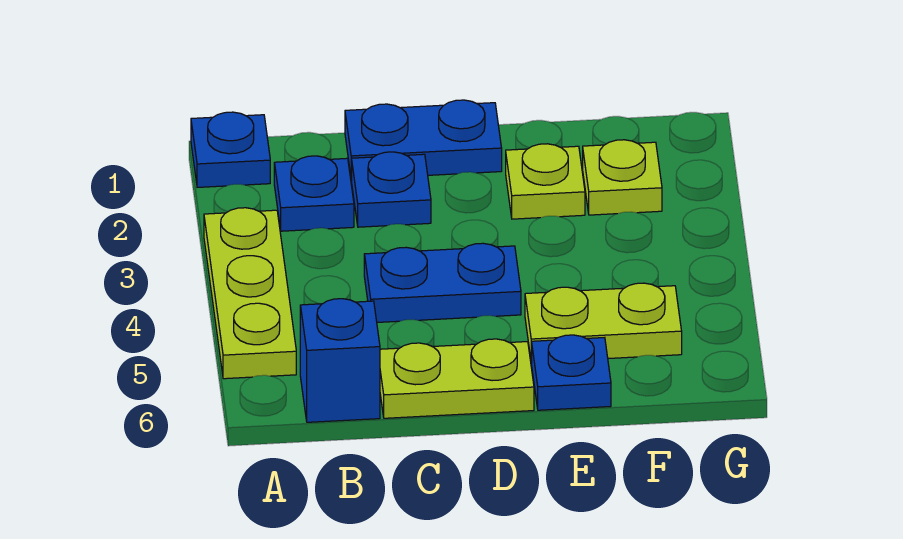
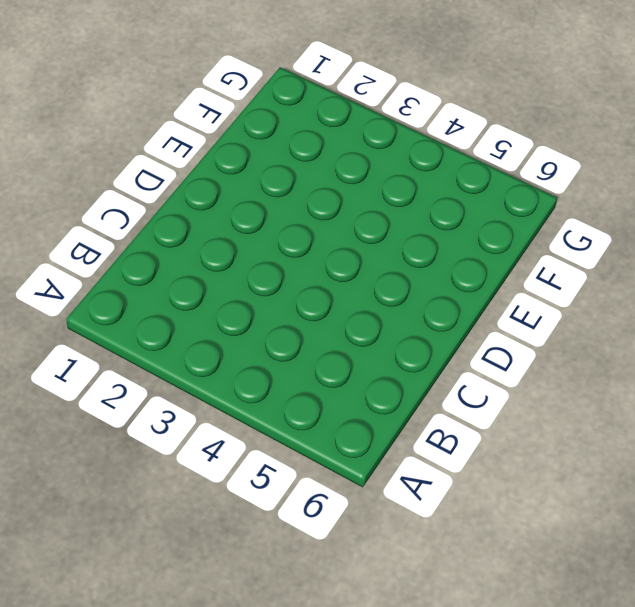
none -> blue plate A1 level 1
none -> lime plate A3:A5 level 1
none -> blue plate B2 level 1

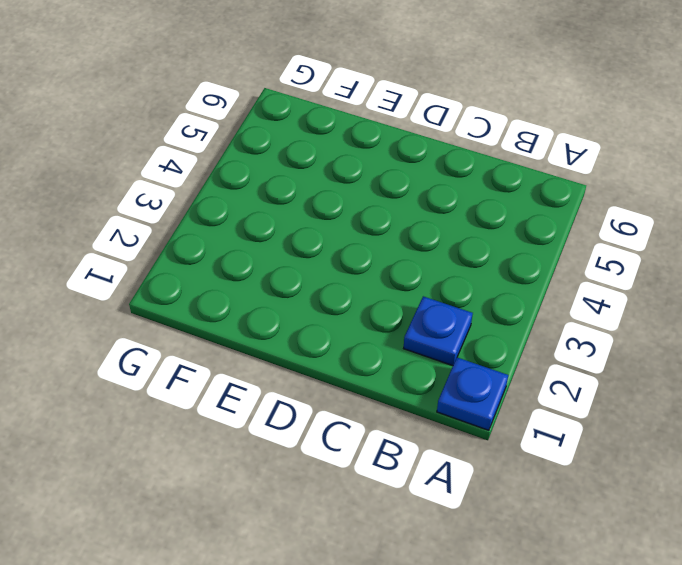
none -> lime plate A3:A5 level 1
none -> blue brick B6 level 1
none -> blue plate C1:D1 level 1

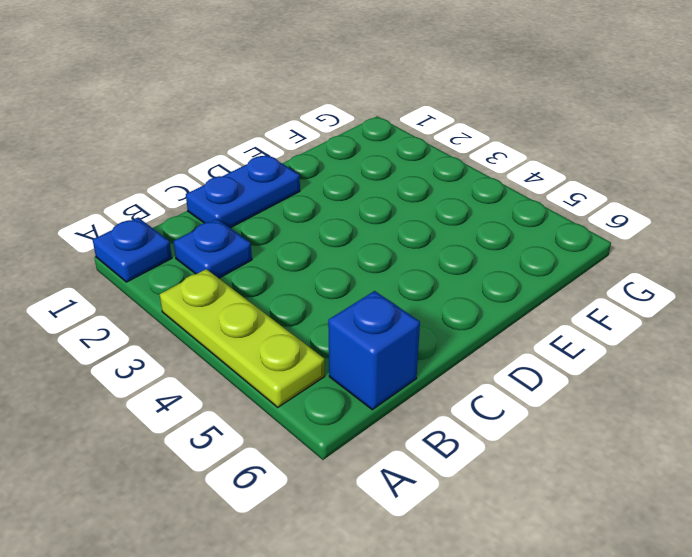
none -> blue plate C2 level 1
none -> blue plate C4:D4 level 1
none -> lime plate C6:D6 level 1

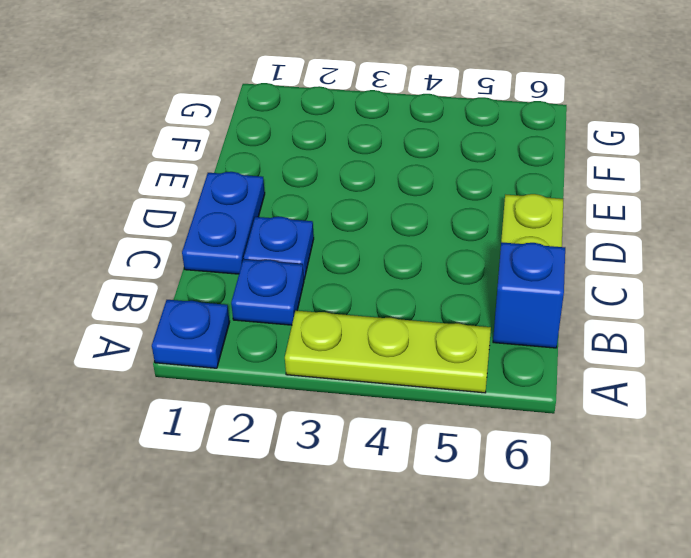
none -> blue plate C4:D4 level 1
none -> lime plate E2 level 1
none -> lime plate E5:F5 level 1

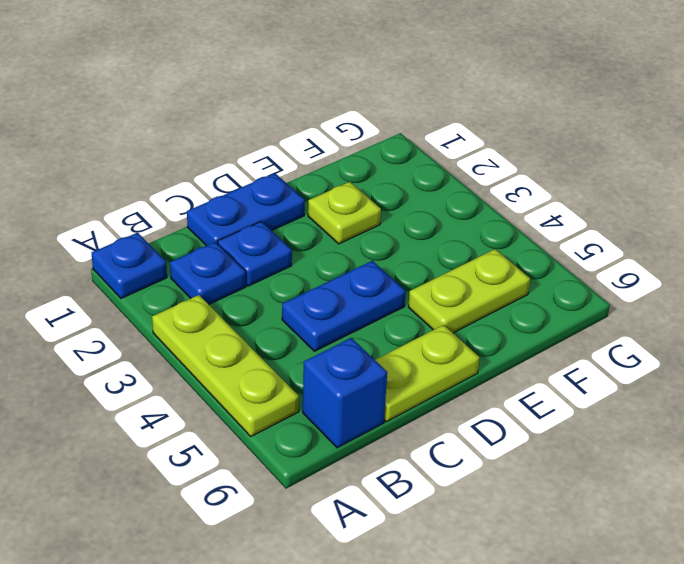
none -> blue plate E6 level 1
none -> lime plate F2 level 1

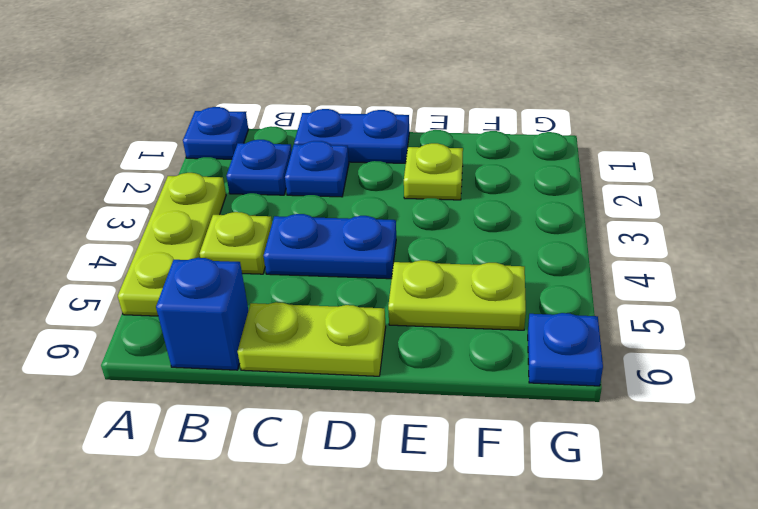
lime plate B4 level 1 -> lime plate F2 level 1
blue plate G6 level 1 -> blue plate E6 level 1

